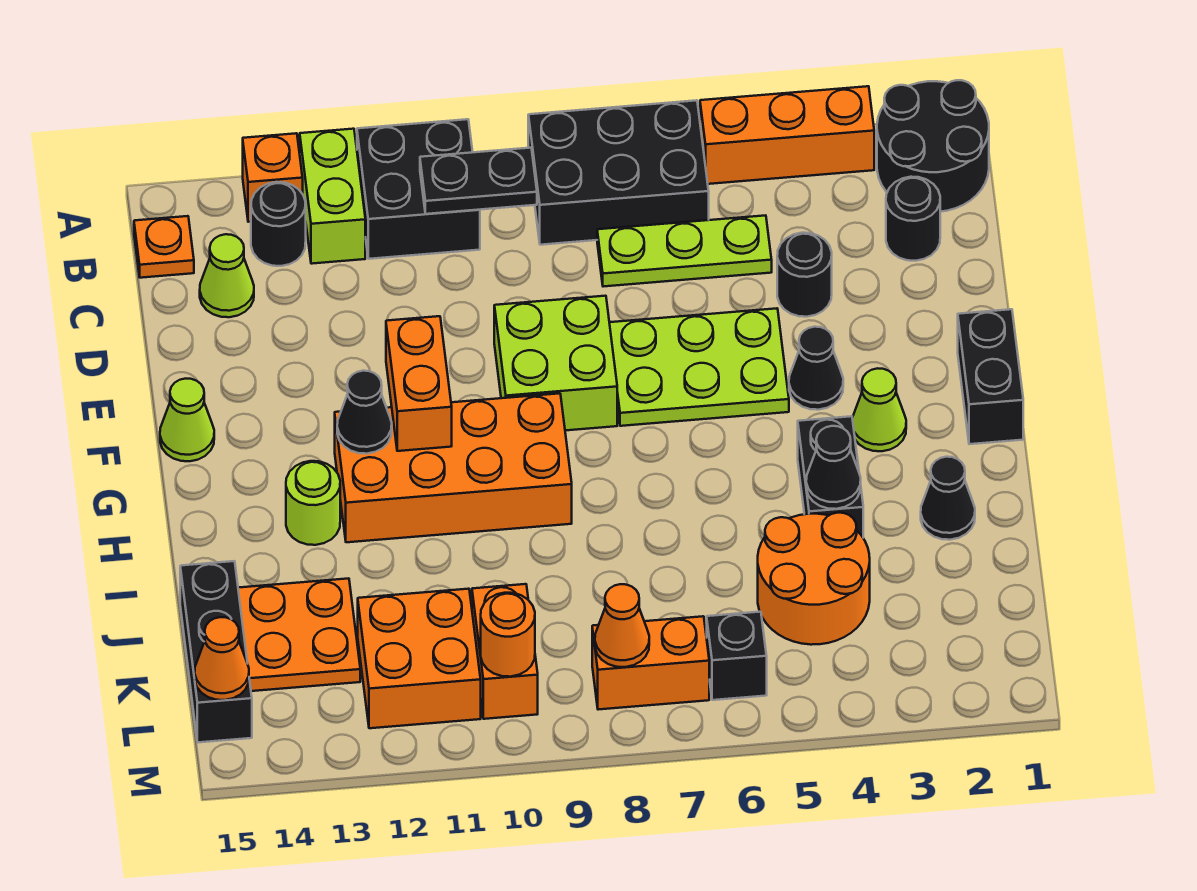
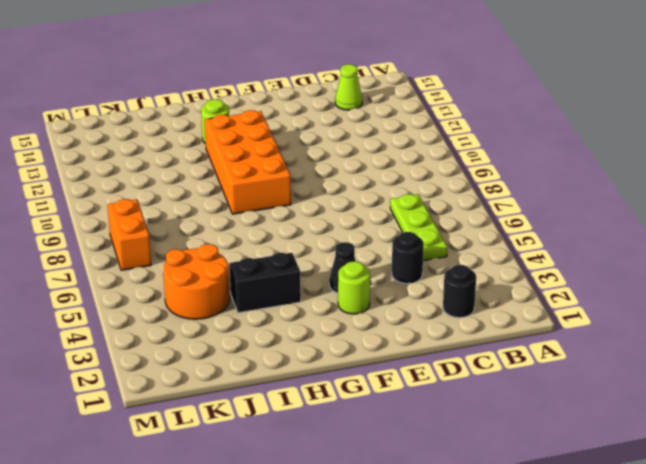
lime round brick F3 level 1 -> none
none -> black round brick A1:B2 level 1
none -> orange brick A3:A5 level 1
none -> black brick A6:B8 level 1
none -> black brick A10:B11 level 1

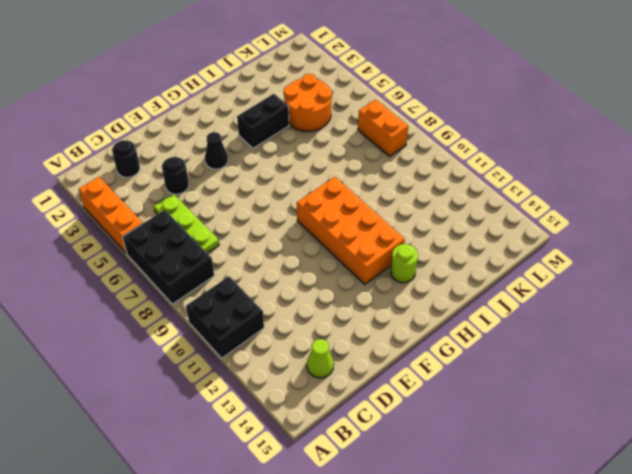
none -> black round brick A1:B2 level 1
none -> lime brick A12:B12 level 1
none -> orange brick A13 level 1
none -> black round brick B13 level 1

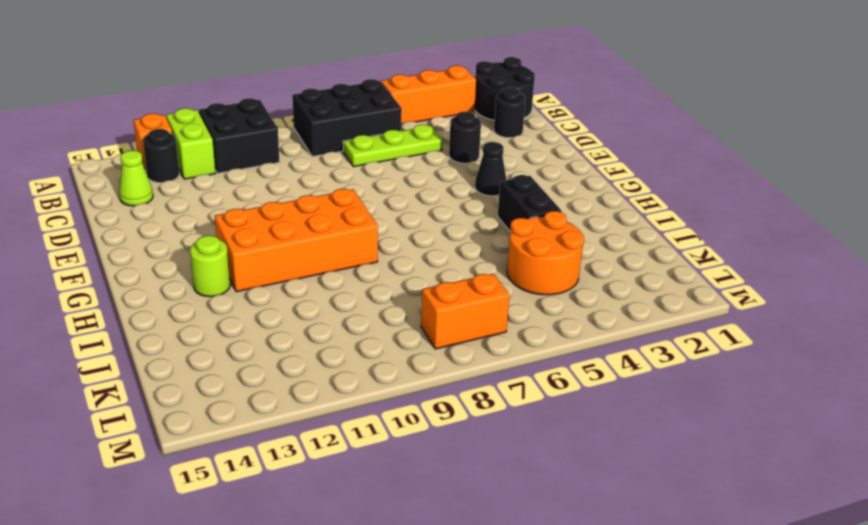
none -> orange plate B15 level 1
none -> lime plate E5:F7 level 1
none -> lime brick E8:F9 level 1
none -> black brick F1:G1 level 1

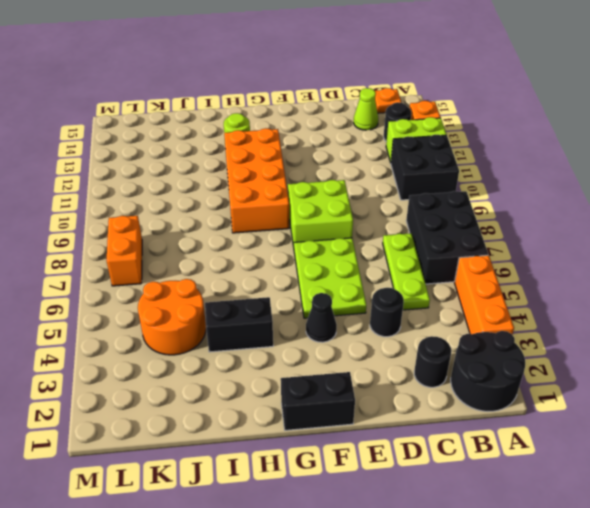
none -> lime cone F15 level 1
none -> lime cone G3 level 1
none -> black cone I2 level 1
none -> orange plate J13:K14 level 1

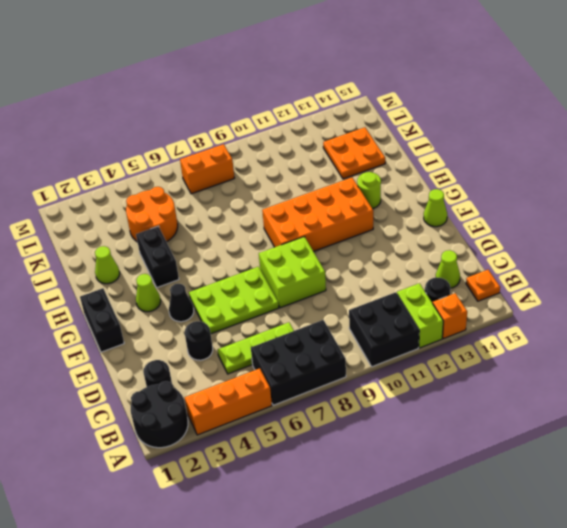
lime cone I2 level 1 -> black cone I2 level 1
none -> black brick J15:L15 level 1
none -> orange brick K10:L10 level 1
none -> orange brick K11:L12 level 1
none -> black brick L6 level 1

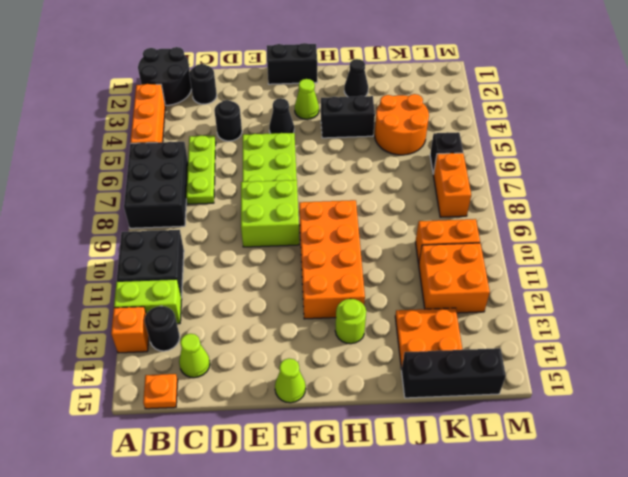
none -> black plate B9:B10 level 2
none -> orange brick F11:G11 level 2
none -> black cone G12 level 2
none -> black cone I4 level 2

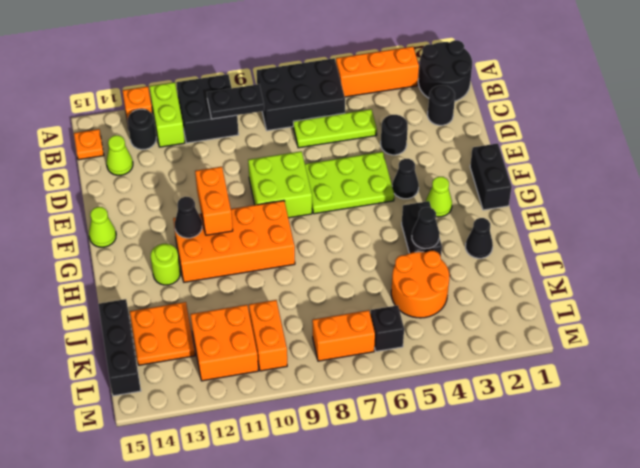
none -> orange cone L8 level 2
none -> orange round brick L10 level 2
none -> orange cone L15 level 2

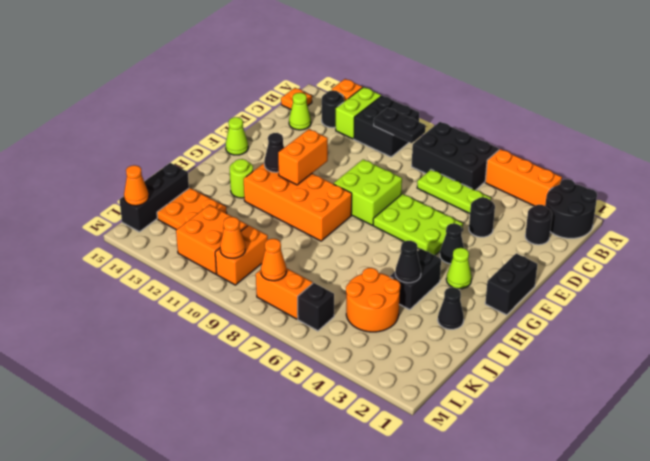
orange cone L10 level 2 -> orange round brick L10 level 2

